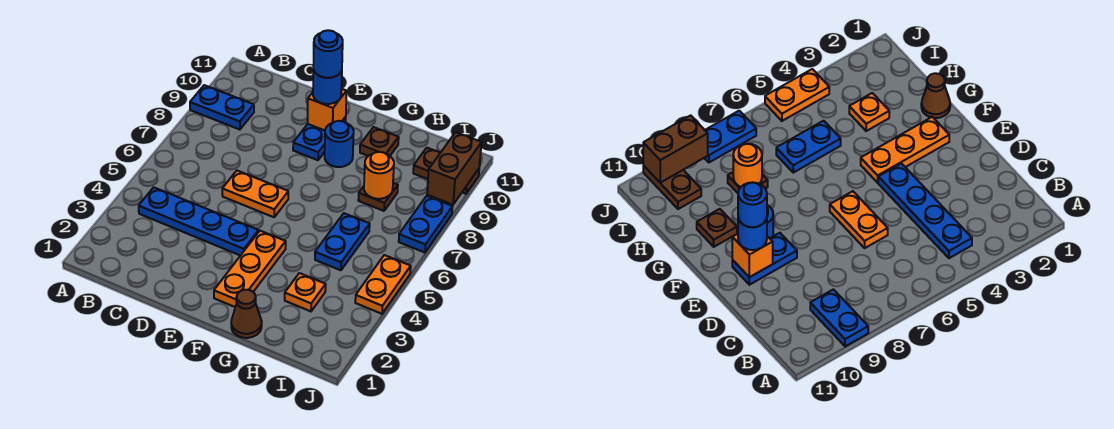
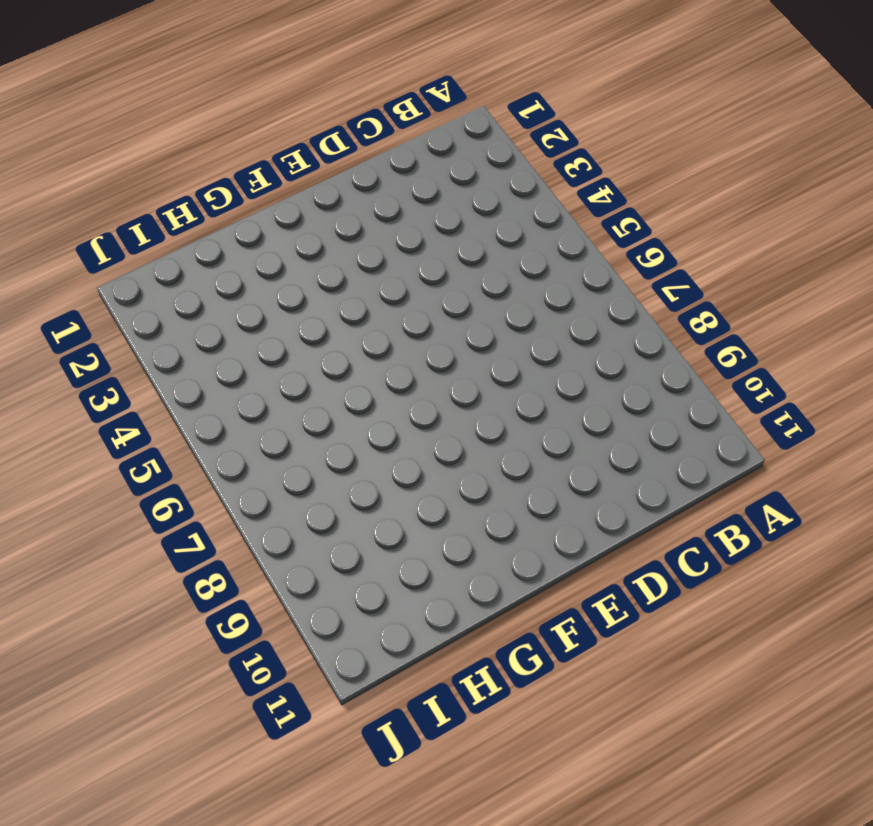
none -> blue plate A9:B9 level 1
none -> blue plate B4:E4 level 1
none -> orange plate D6:E6 level 1

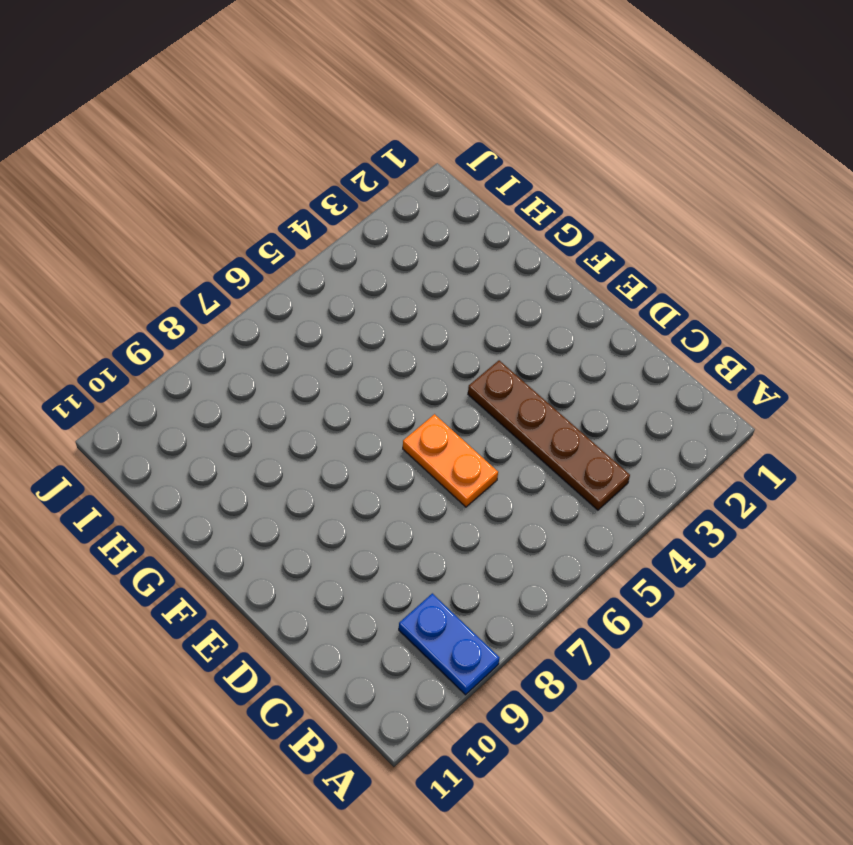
brown plate B4:E4 level 1 -> blue plate B4:E4 level 1
none -> blue plate E9:E10 level 1
none -> orange plate F2:F4 level 1
none -> blue round brick F9 level 1

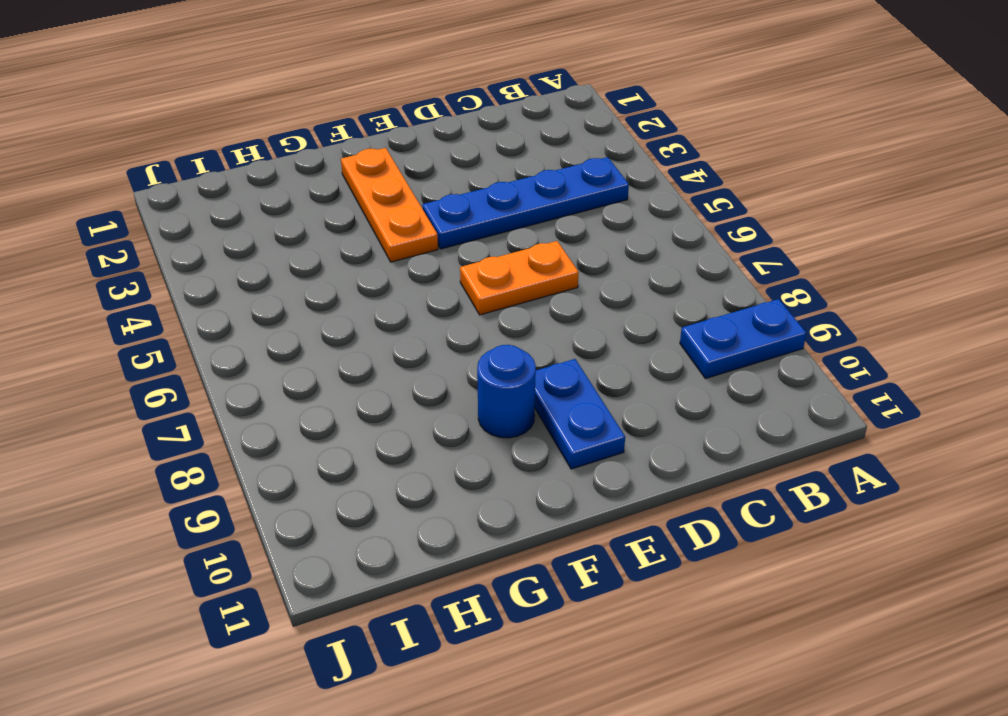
none -> brown cone G1 level 1
none -> brown plate G10 level 1
none -> orange plate H3 level 1

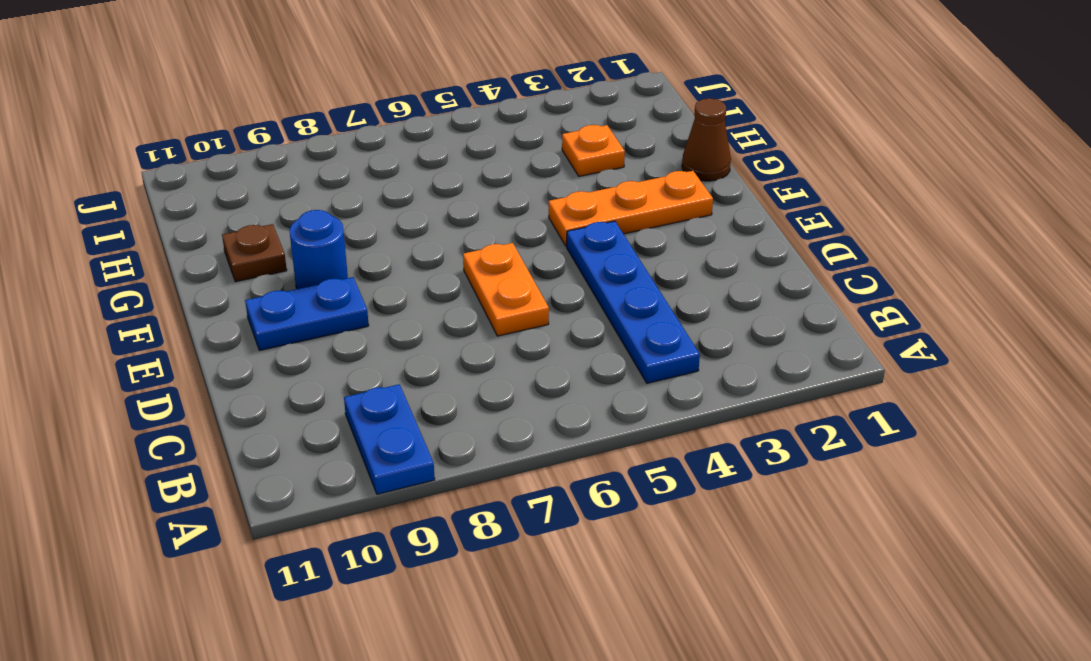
none -> blue plate H5:H6 level 1
none -> brown plate H8 level 1
none -> brown plate I10:J10 level 1

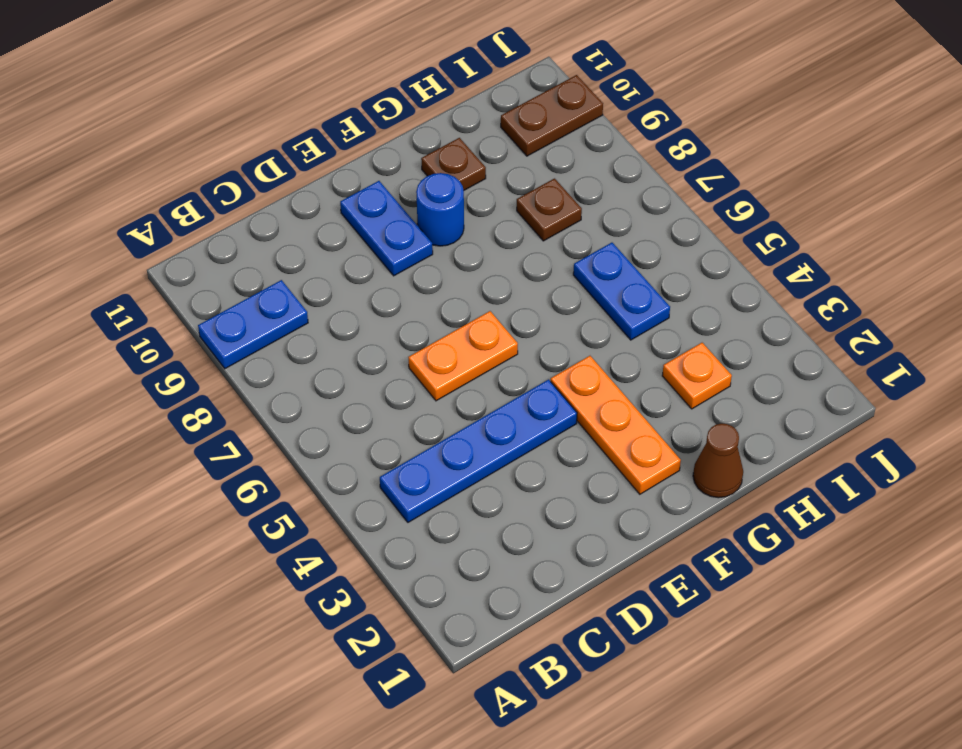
none -> orange plate J4:J5 level 1
none -> blue plate J7:J8 level 1
none -> orange brick E10 level 2

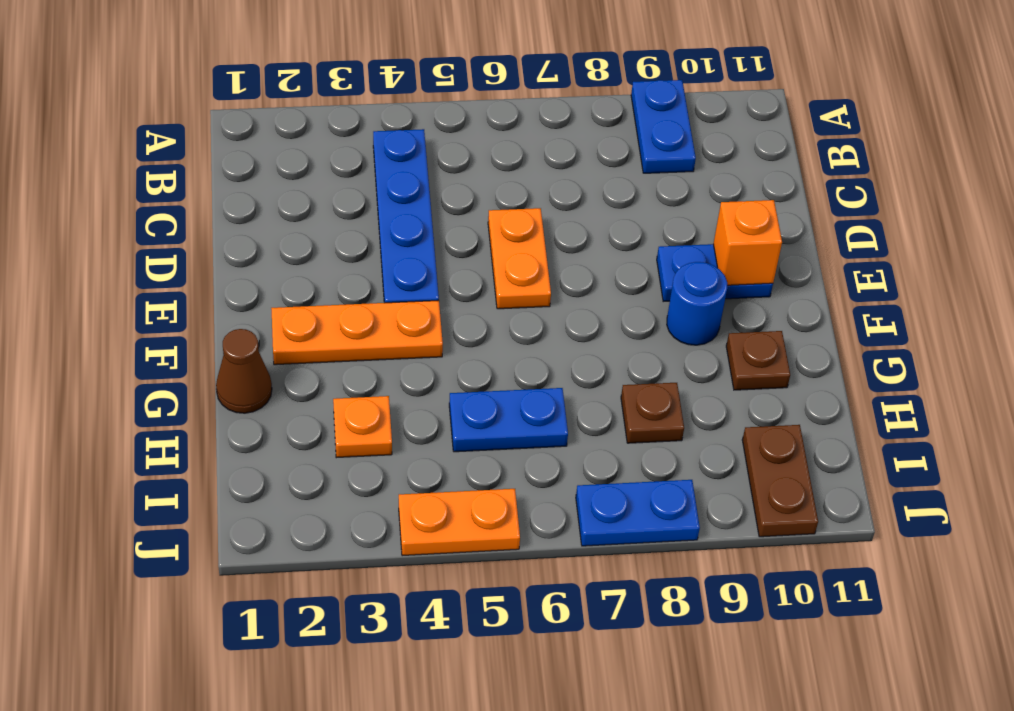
none -> orange round brick H8 level 2
none -> brown brick J9:J10 level 2
none -> blue round brick E10 level 3

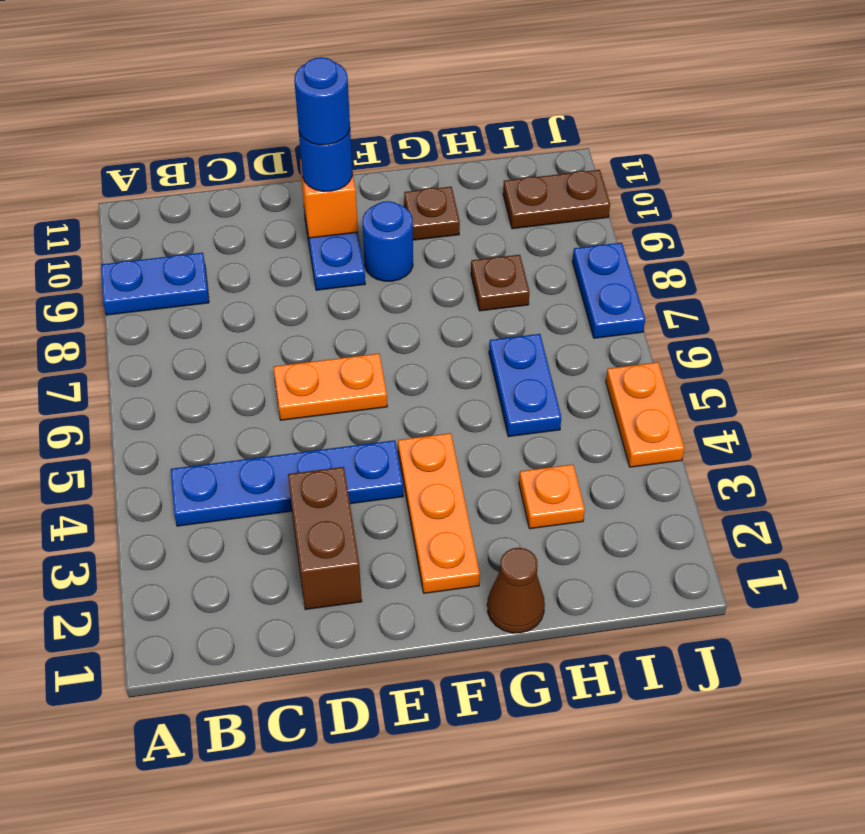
brown brick D2:D3 level 1 -> brown brick J9:J10 level 2
none -> orange round brick H8 level 2

